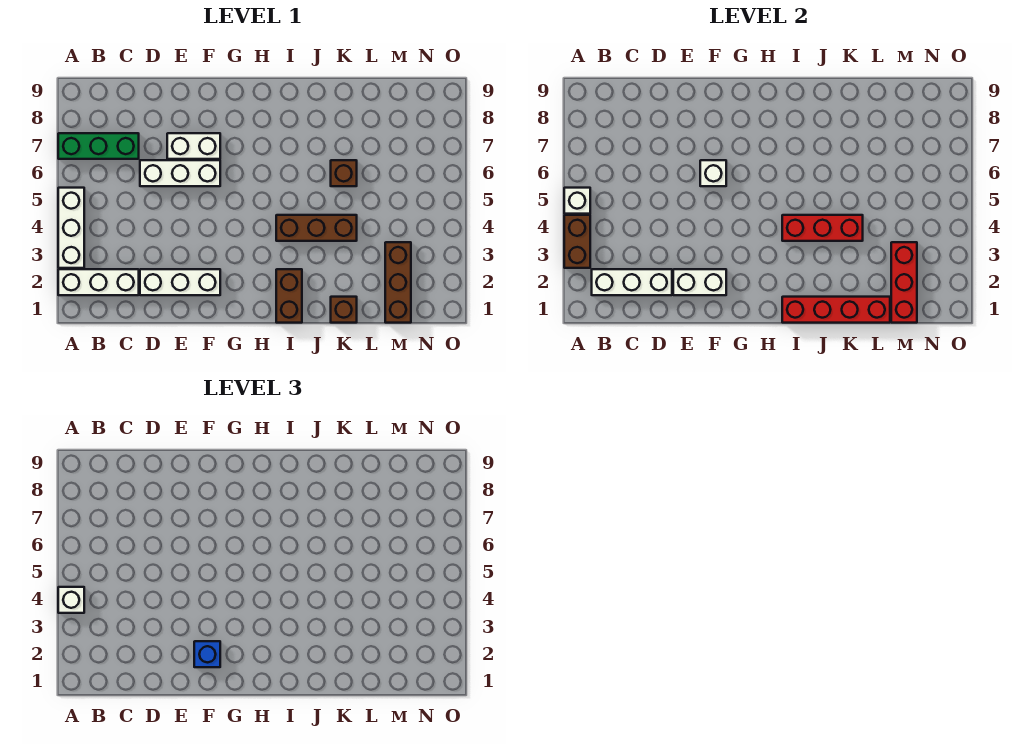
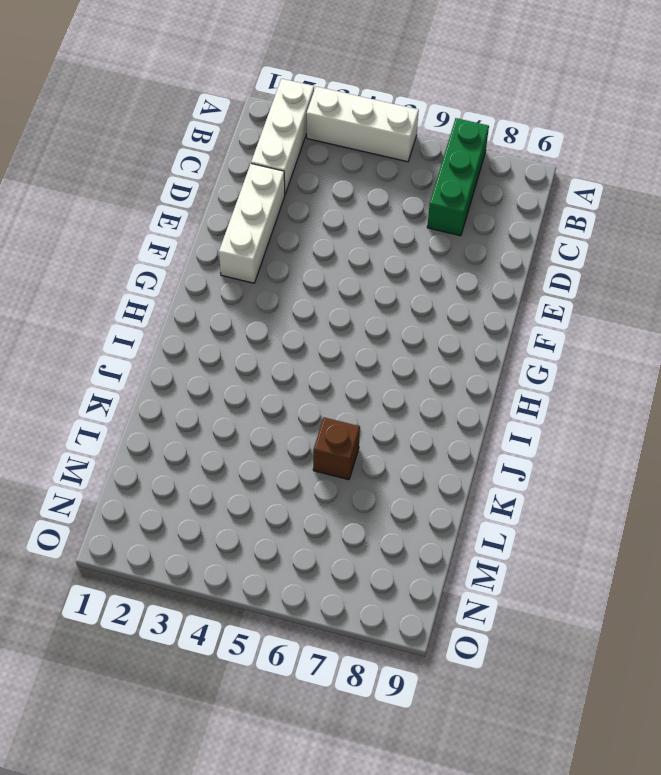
none -> white brick D6:F6 level 1
none -> white brick E7:F7 level 1
none -> brown brick I1:I2 level 1

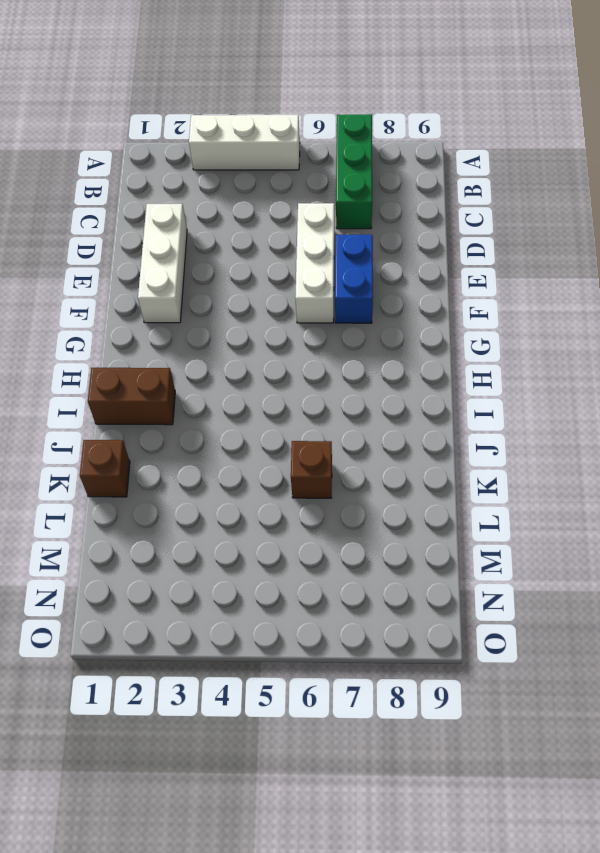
blue brick E7:F7 level 1 -> white brick E7:F7 level 1
none -> white brick A2:C2 level 1
none -> brown brick I4:K4 level 1
none -> brown brick M1:M3 level 1

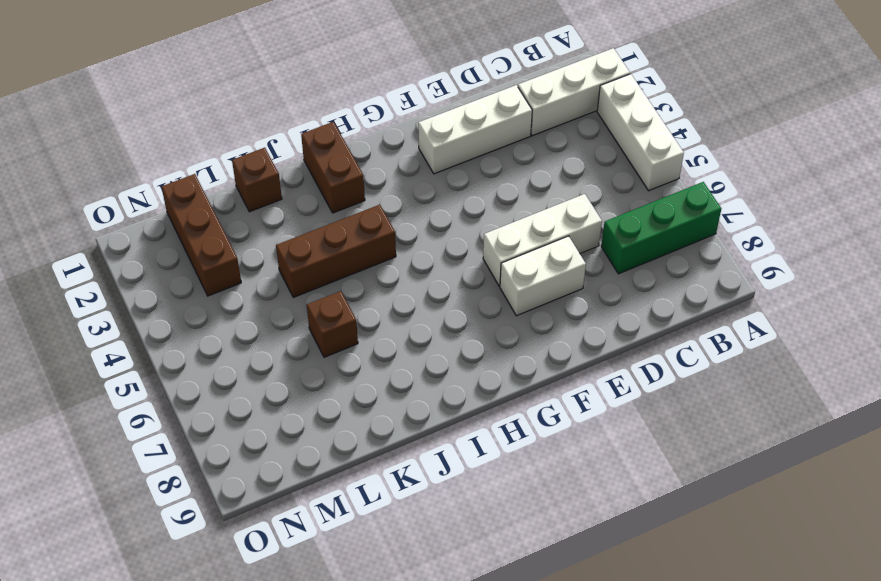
none -> brown brick A3:A4 level 2
none -> white brick A5 level 2
none -> white brick B2:D2 level 2

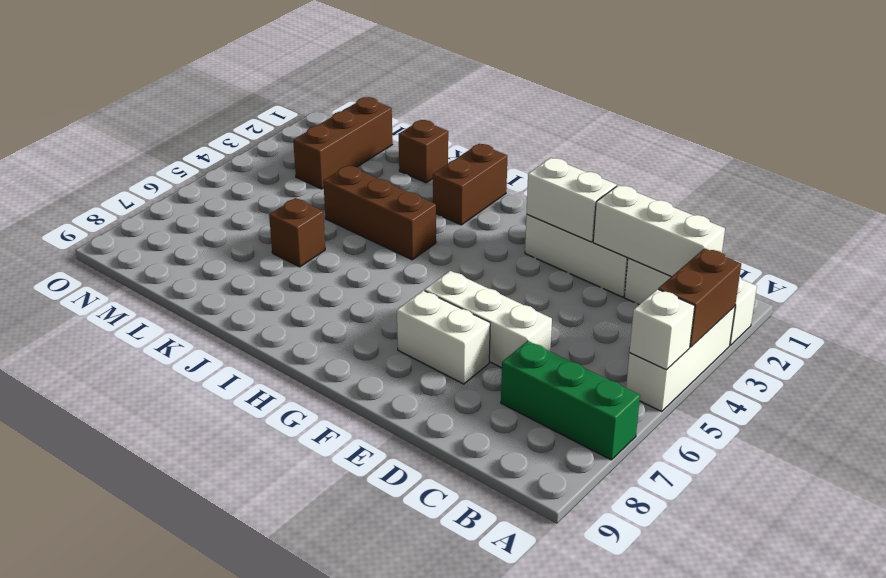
none -> white brick F6 level 2
none -> red brick I1:L1 level 2
none -> red brick I4:K4 level 2

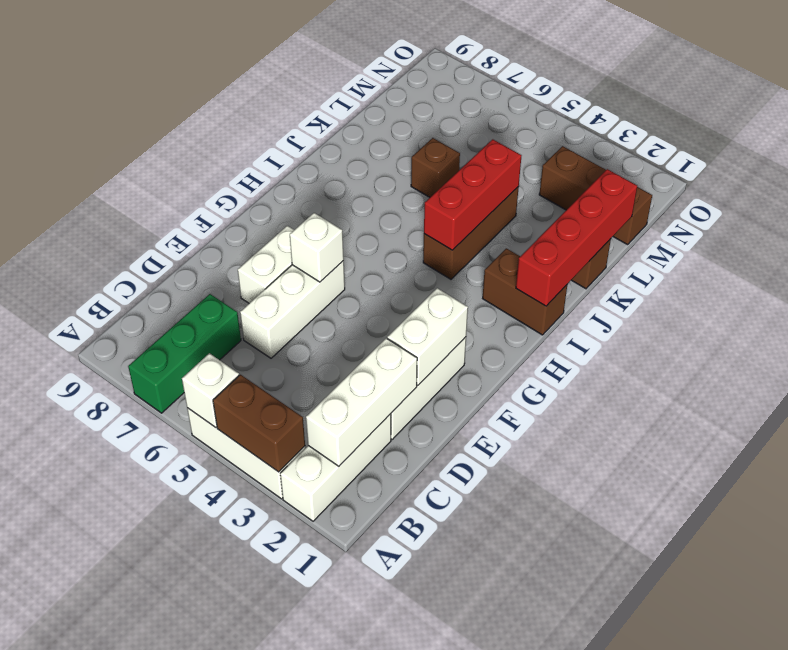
none -> red brick M1:M3 level 2
none -> white brick A4 level 3
none -> blue brick F2 level 3

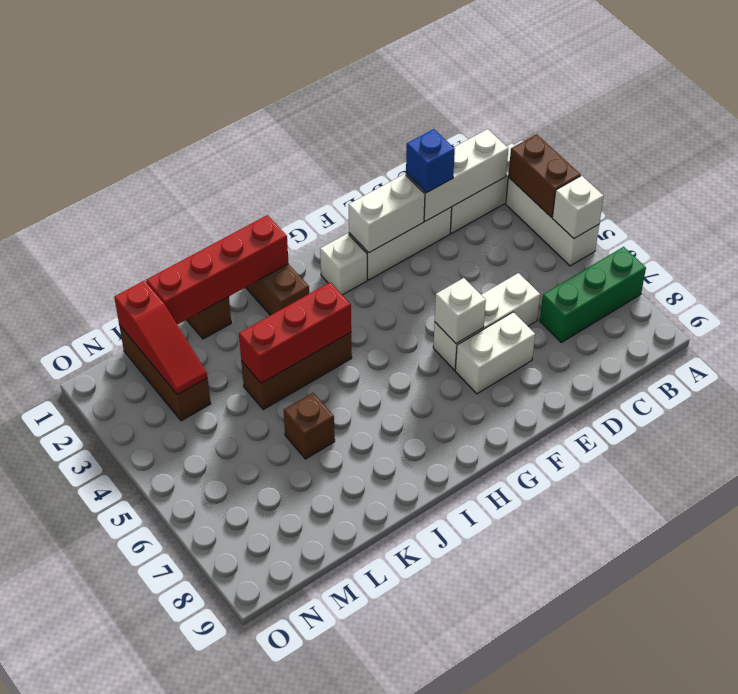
blue brick D2 level 3 -> blue brick F2 level 3
white brick G2 level 1 -> white brick A4 level 3
red slope M1:M3 level 2 top 1 -> red brick M1:M3 level 2

